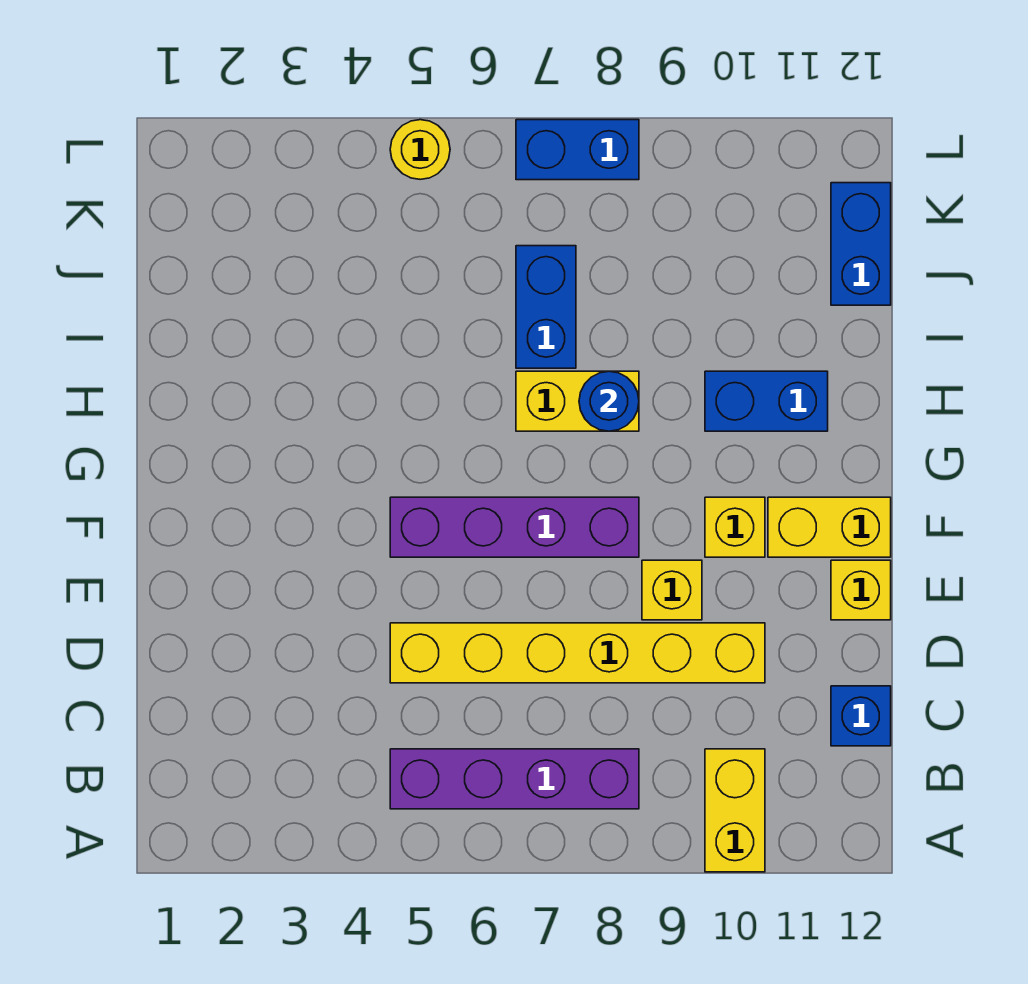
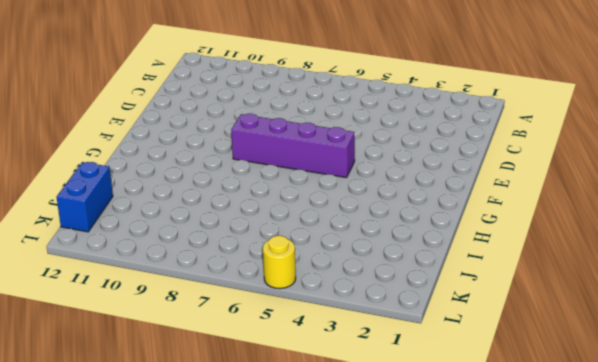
none -> yellow brick A10:B10 level 1
none -> purple brick B5:B8 level 1
none -> blue brick C12 level 1

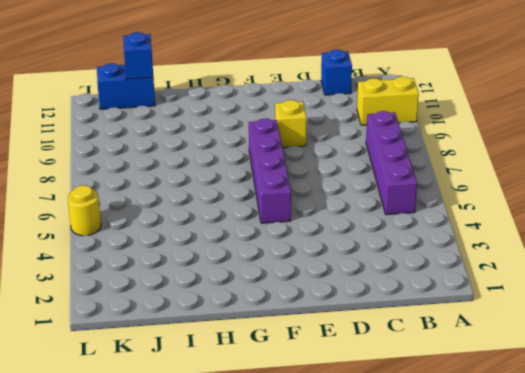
blue brick J12 level 2 -> none
none -> yellow brick D5:D10 level 1
none -> yellow brick E12 level 1
none -> yellow brick F10 level 1

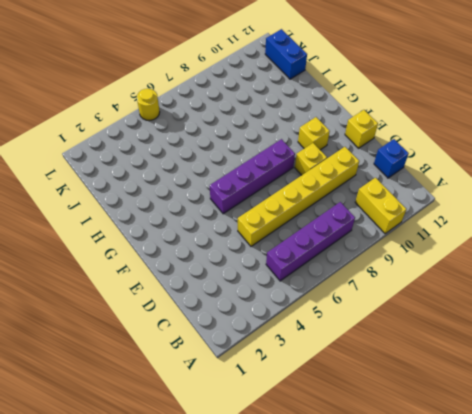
none -> yellow brick F11:F12 level 1
none -> yellow brick H7:H8 level 1
none -> blue brick H10:H11 level 1

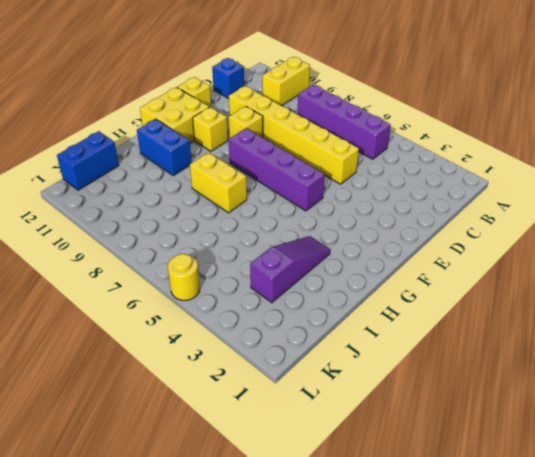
yellow brick F11:G12 level 1 -> yellow brick F11:F12 level 1
purple slope H3:J3 level 1 top J -> none
none -> blue brick I7:J7 level 1
none -> blue brick L7:L8 level 1
none -> blue round brick H8 level 2

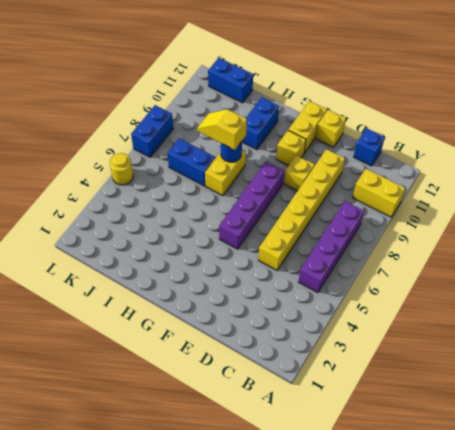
yellow slope H8:I8 level 3 top H -> none

